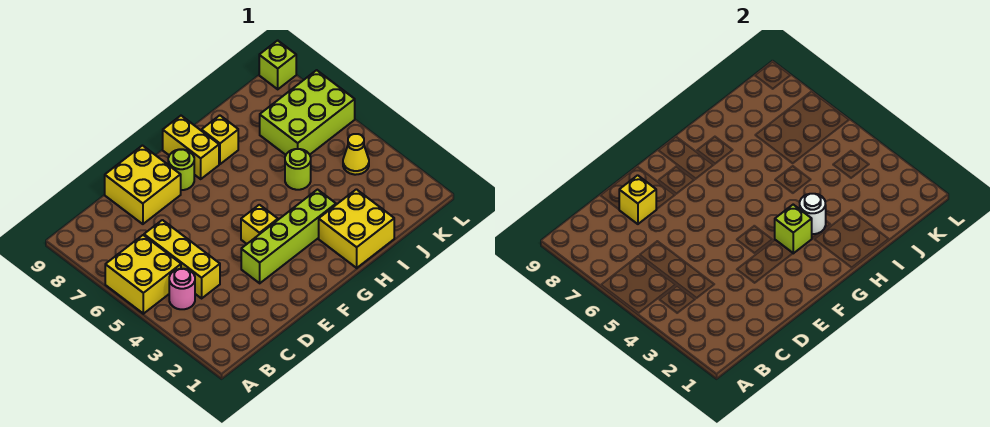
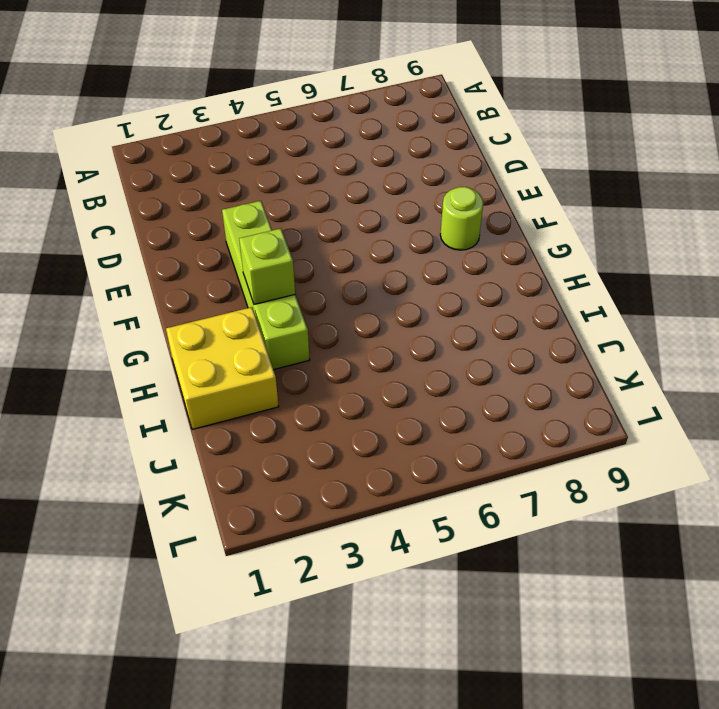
none -> yellow brick A5:B6 level 1
none -> pink round brick B4 level 1
none -> yellow brick C4:C6 level 1

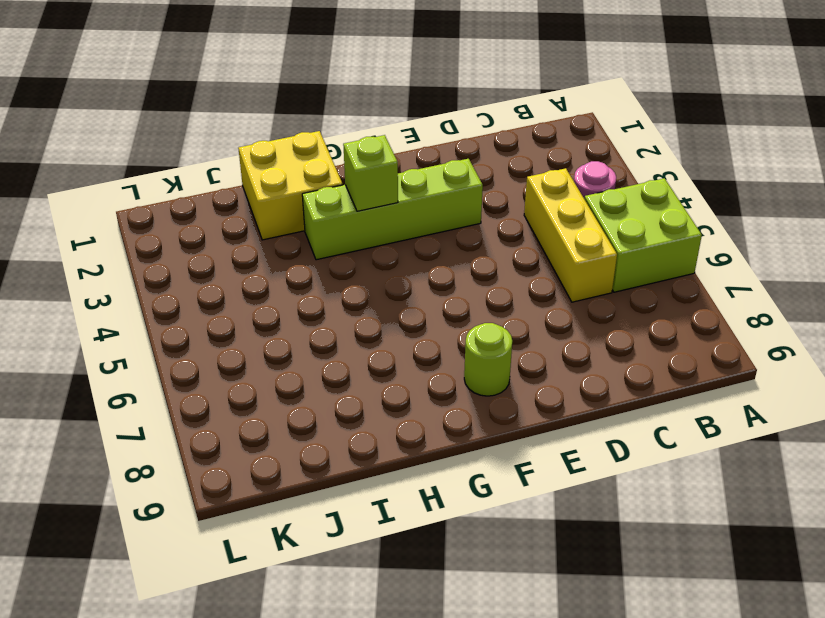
lime brick A5:B6 level 1 -> yellow brick A5:B6 level 1
none -> yellow brick D8:E9 level 1
none -> yellow brick F4 level 1
none -> yellow brick G8:G9 level 1

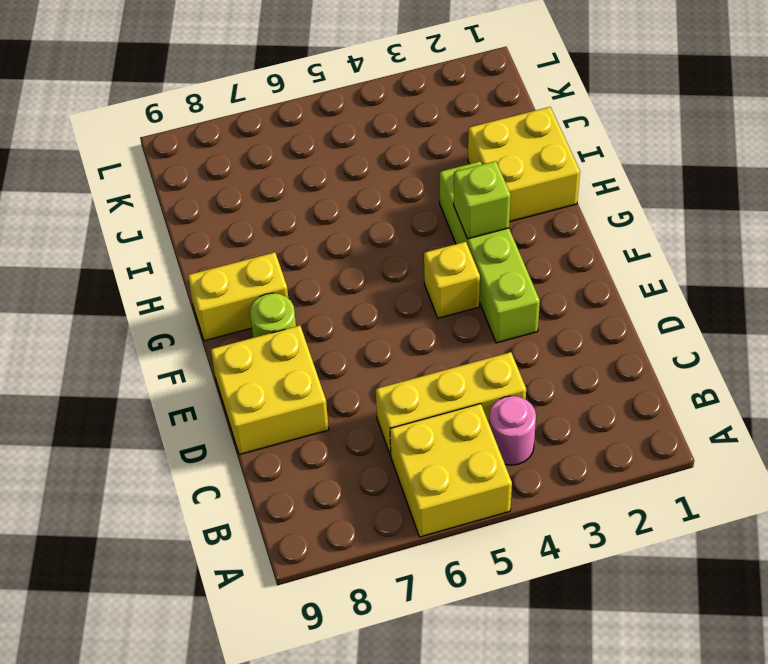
none -> yellow brick H8 level 1
none -> lime round brick I5 level 1
none -> lime brick J6:L7 level 1

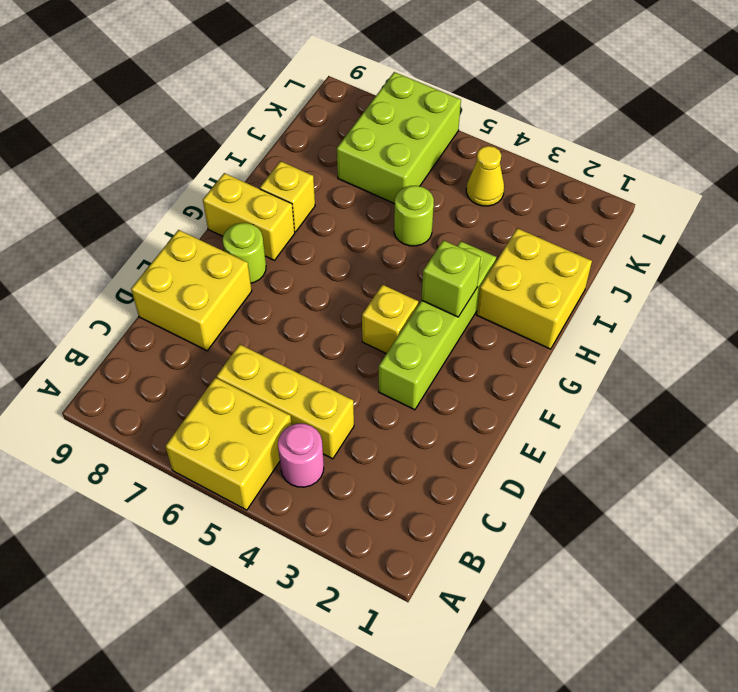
none -> lime brick L9 level 1
none -> yellow brick D8 level 2
none -> white round brick H3 level 2

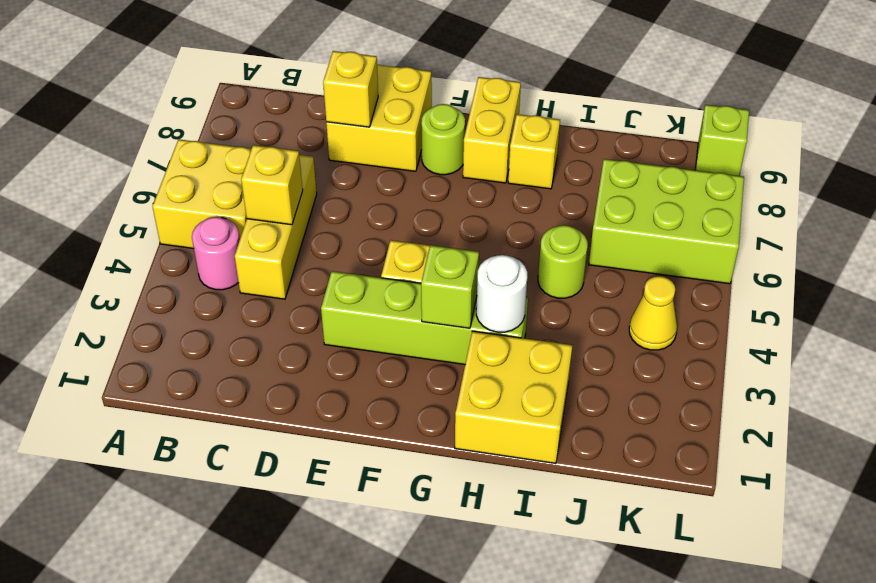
yellow brick C5 level 2 -> none

